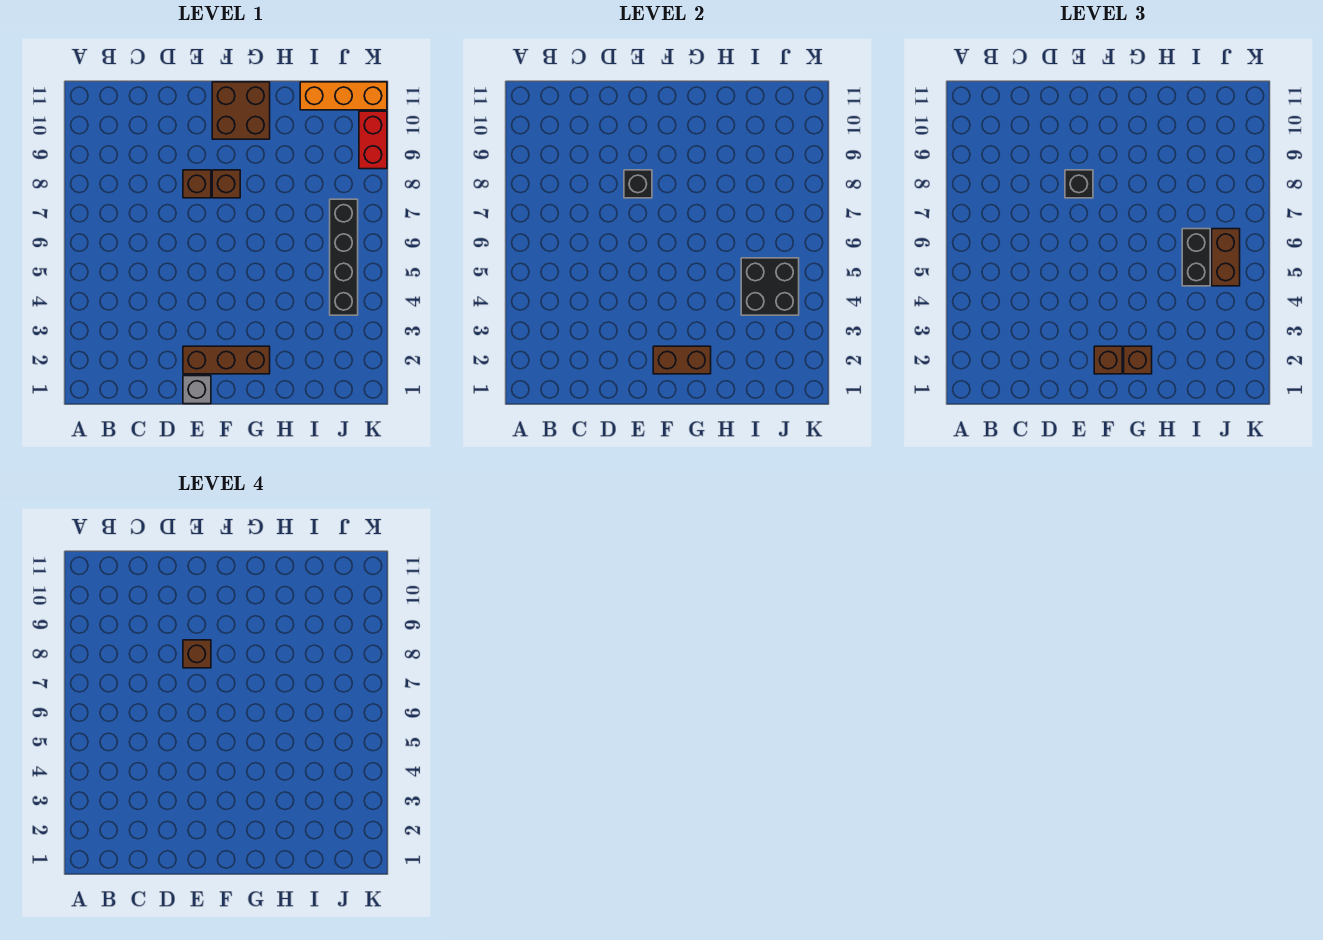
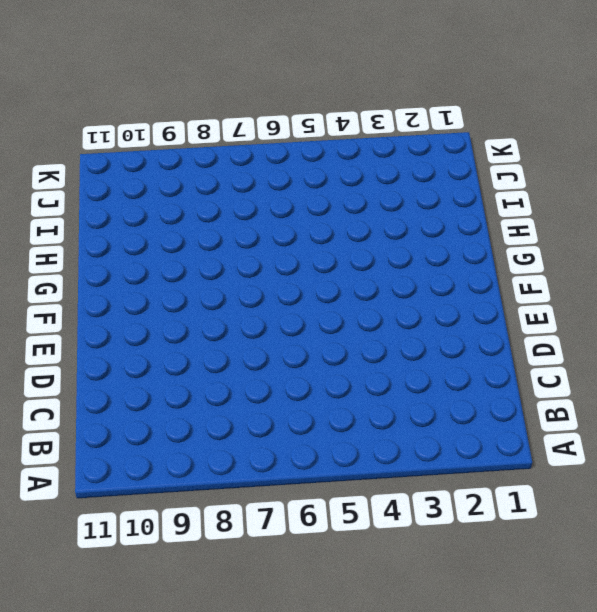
none -> grey brick E1 level 1
none -> brown brick E2:G2 level 1
none -> brown brick E8 level 1

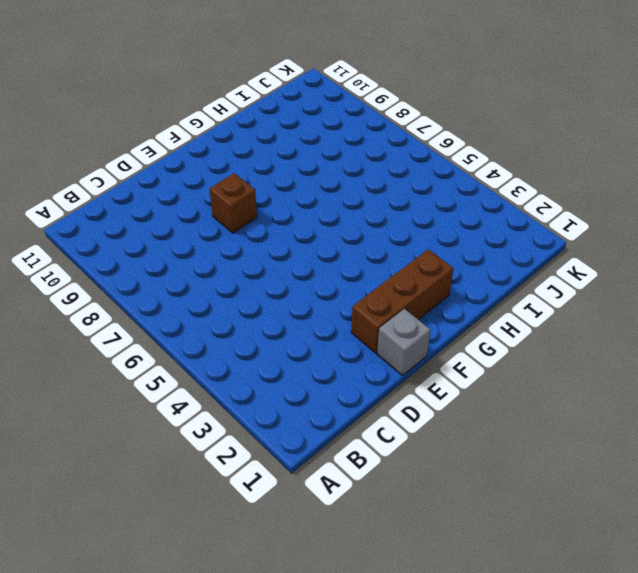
none -> brown brick F8 level 1
none -> brown brick F10:G11 level 1
none -> orange brick I11:K11 level 1

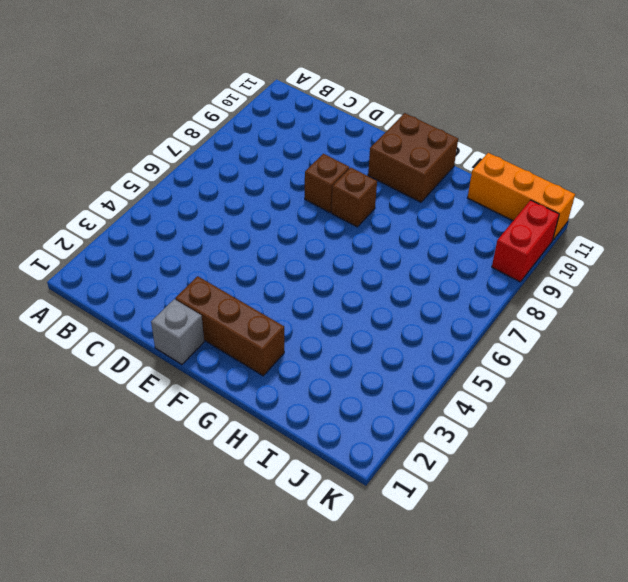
none -> black brick J4:J7 level 1
none -> black brick E8 level 2
none -> brown brick F2:G2 level 2

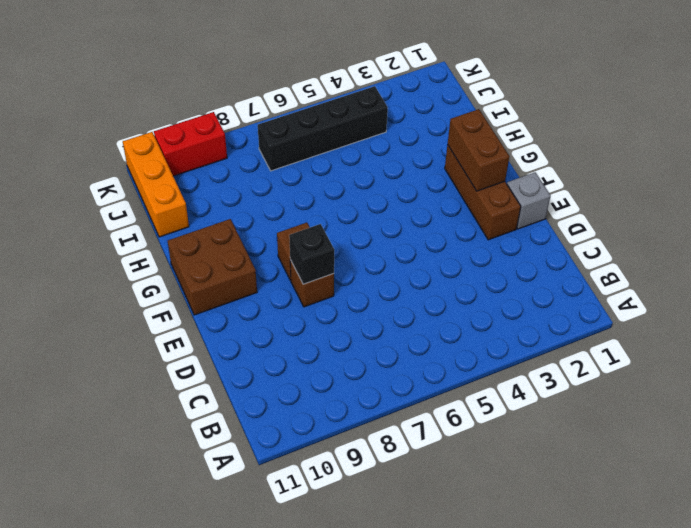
none -> black brick I4:J5 level 2
none -> black brick E8 level 3
none -> brown brick F2 level 3

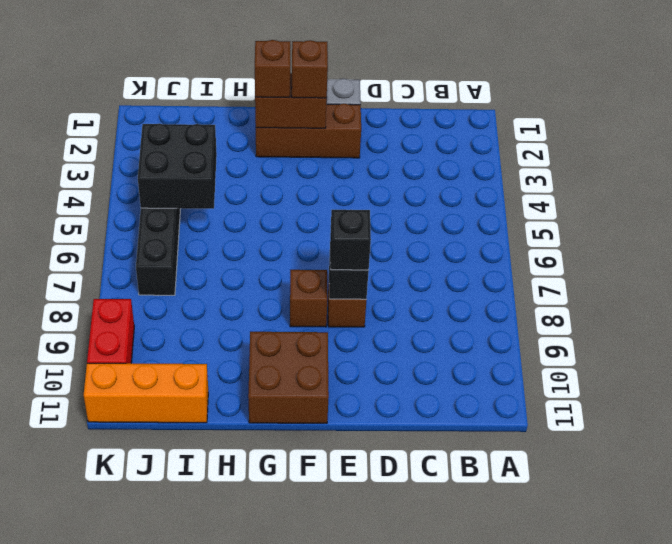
none -> black brick I5:I6 level 3
none -> brown brick J5:J6 level 3
none -> brown brick E8 level 4

